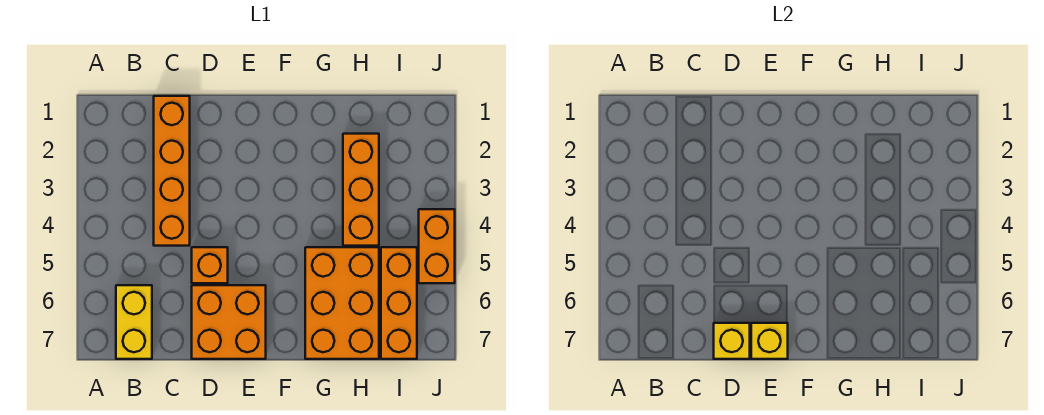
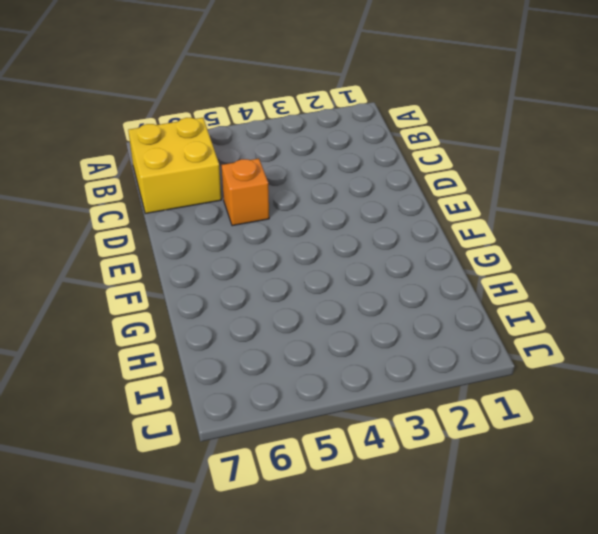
yellow brick B6:C7 level 1 -> yellow brick B6:B7 level 1
none -> orange brick C1:C4 level 1
none -> orange brick D6:E7 level 1

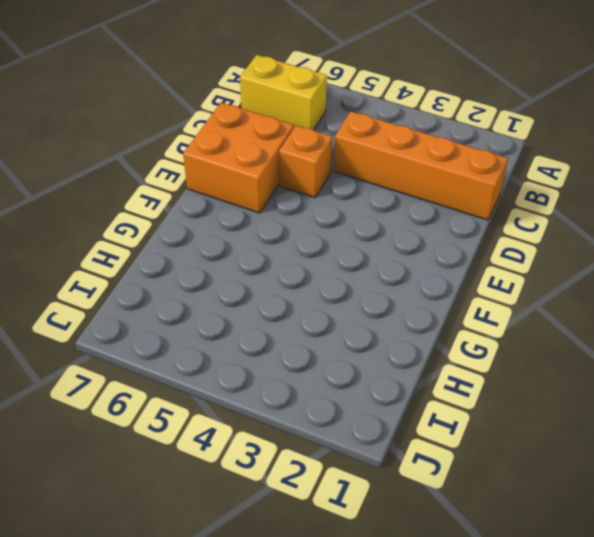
none -> orange brick G5:H7 level 1
none -> orange brick H2:H4 level 1

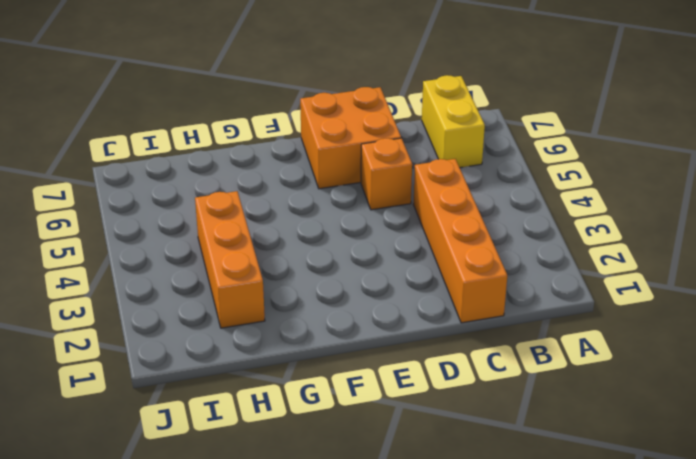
none -> orange brick G5:H7 level 1
none -> orange brick I5:I7 level 1

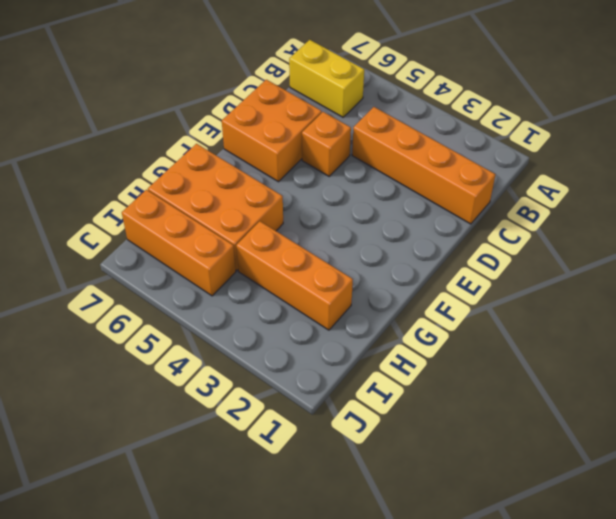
none -> orange brick J4:J5 level 1
none -> yellow brick D7 level 2

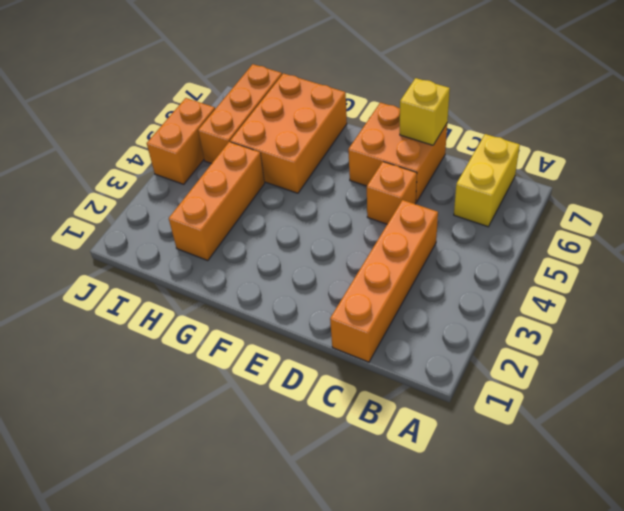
none -> yellow brick E7 level 2

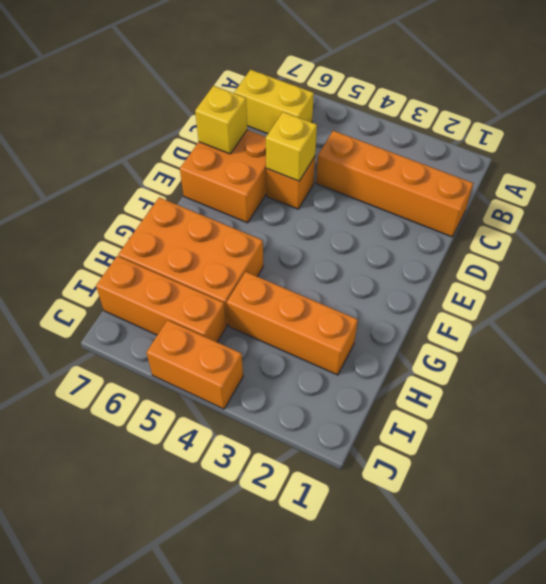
yellow brick D5 level 2 -> yellow brick E7 level 2

